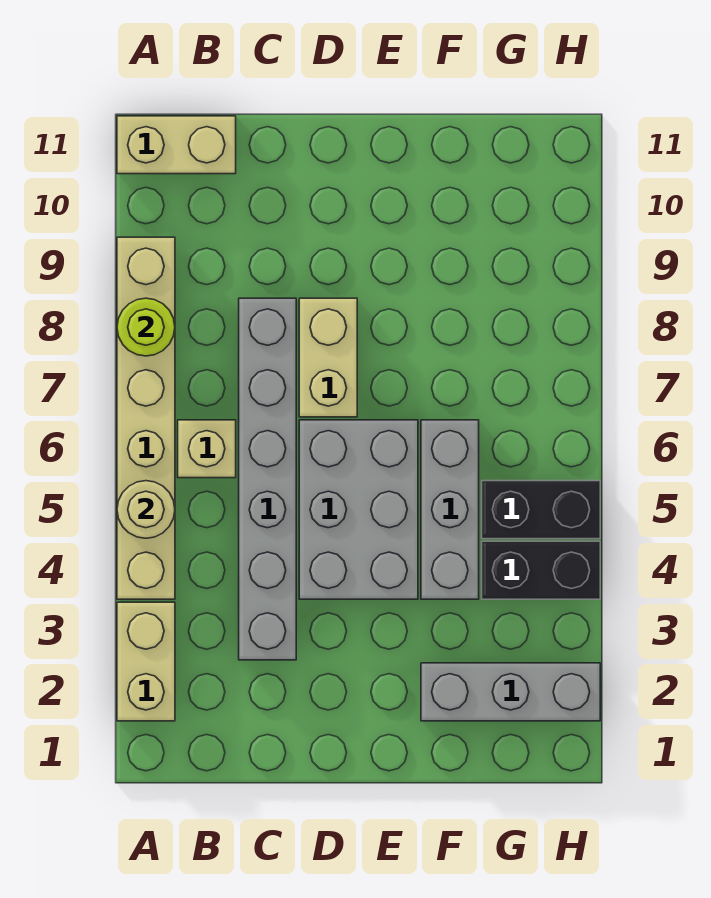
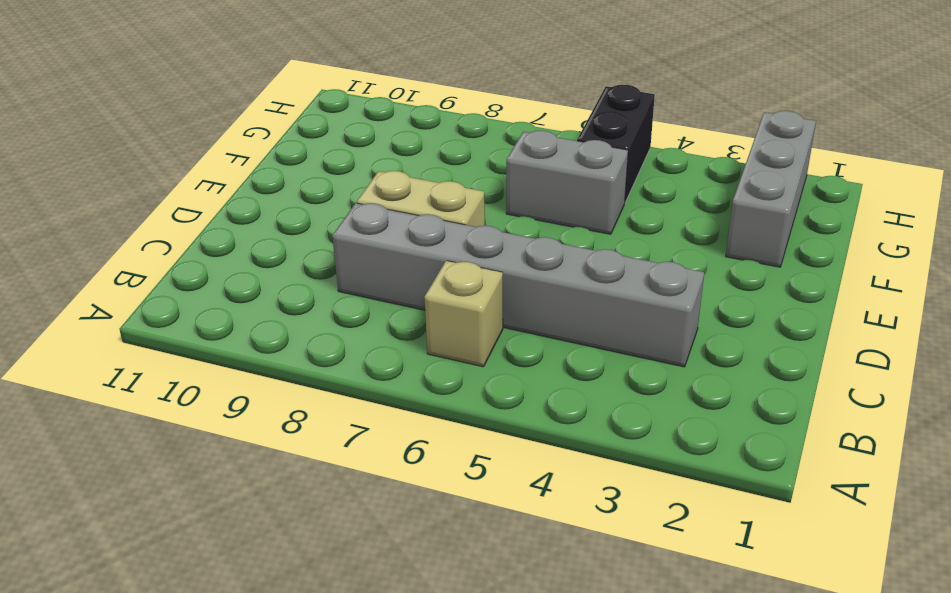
grey brick F5:F6 level 1 -> grey brick F4:F6 level 1
none -> tan brick A2:A3 level 1
none -> tan brick A4:A9 level 1
none -> tan brick A11:B11 level 1

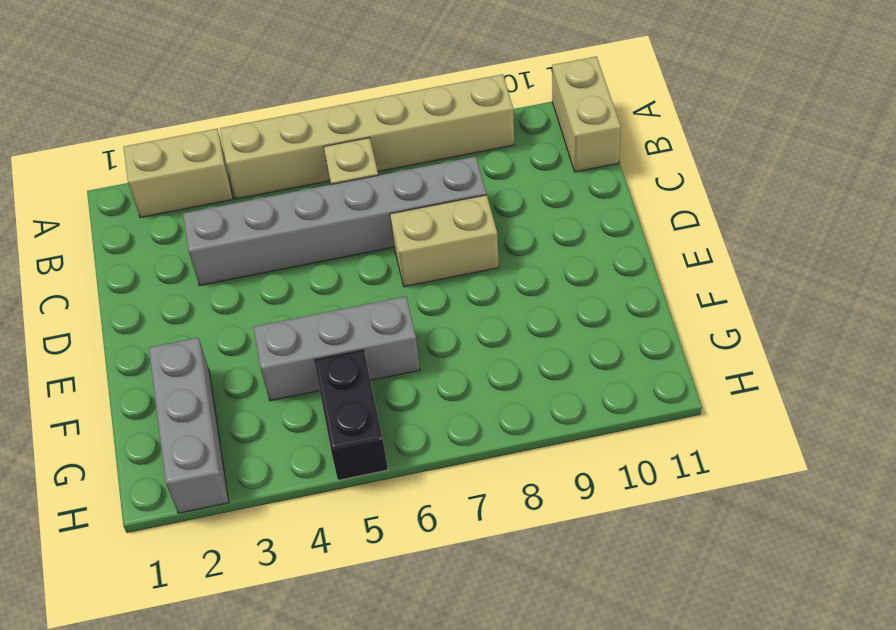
none -> grey brick D4:E6 level 1
none -> black brick G4:H4 level 1
none -> tan round brick A5 level 2

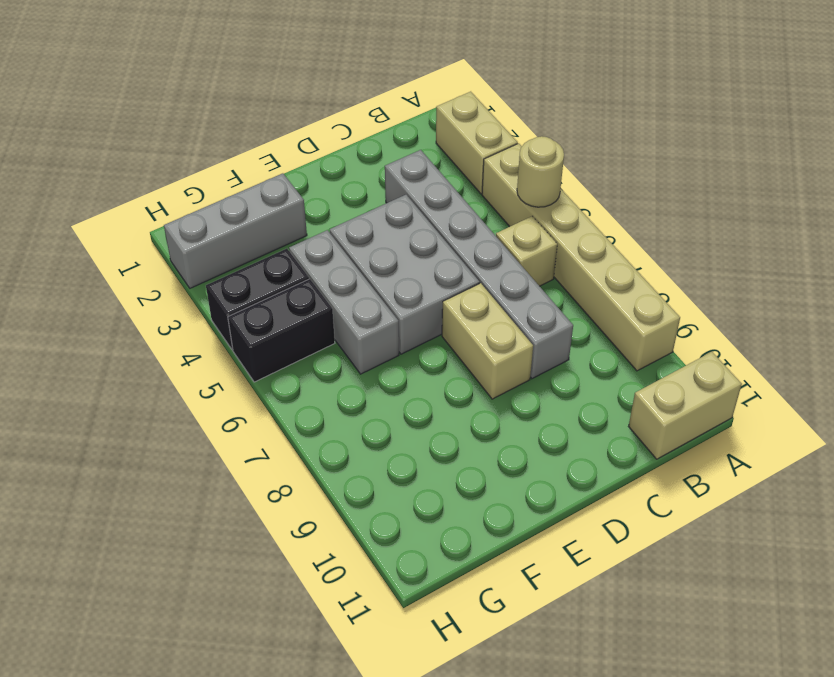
none -> lime round brick A8 level 2

